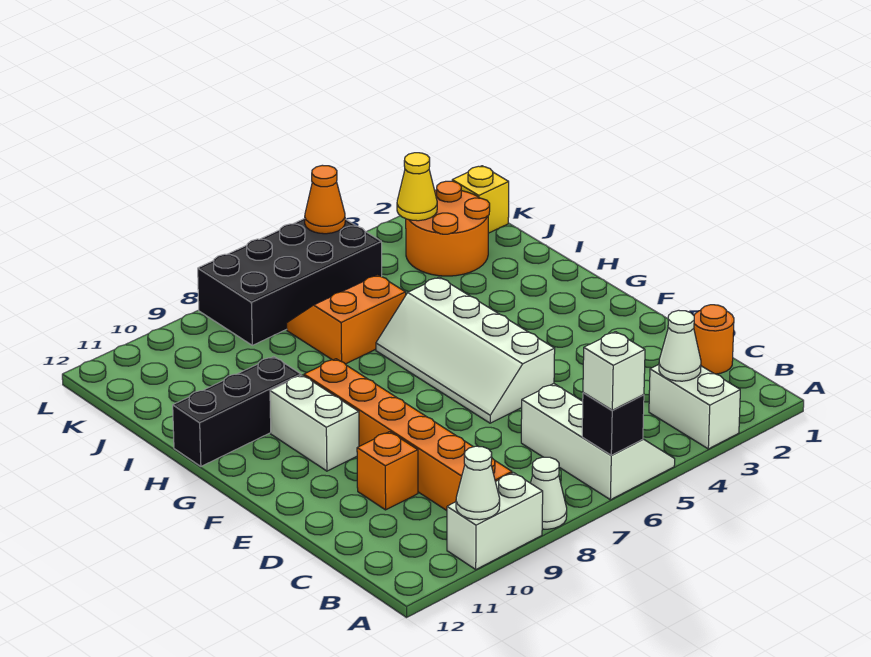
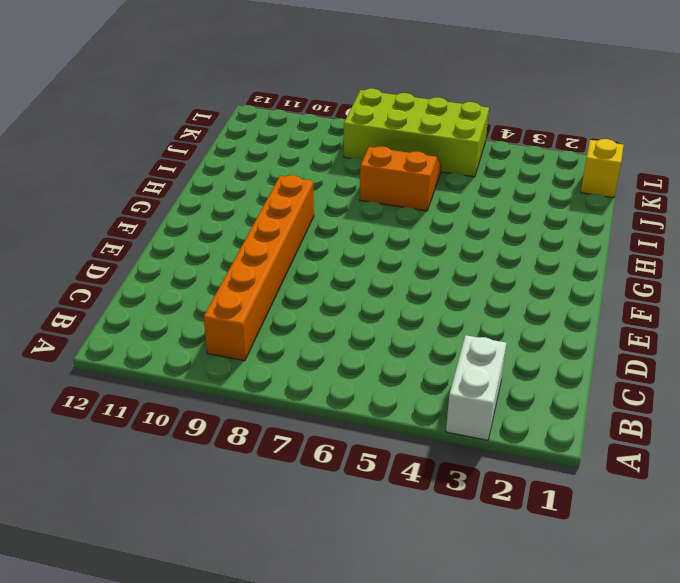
lime brick K5:L8 level 1 -> black brick K5:L8 level 1
none -> white slope A5:C6 level 1 top 6
none -> white cone A8 level 1
none -> white brick A9:A10 level 1

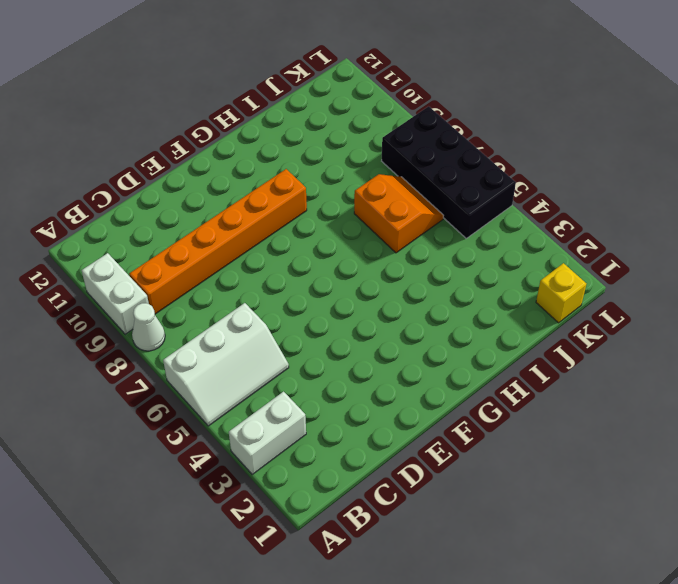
none -> orange round brick C1 level 1
none -> orange brick D10 level 1
none -> white slope E5:H6 level 1 top 5

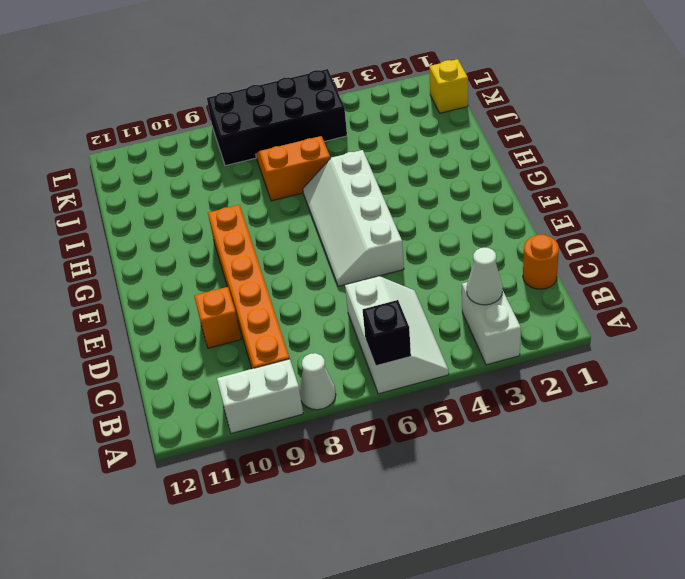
none -> white brick F10:G10 level 1
none -> black brick H10:H12 level 1
none -> orange round brick J2:K3 level 1

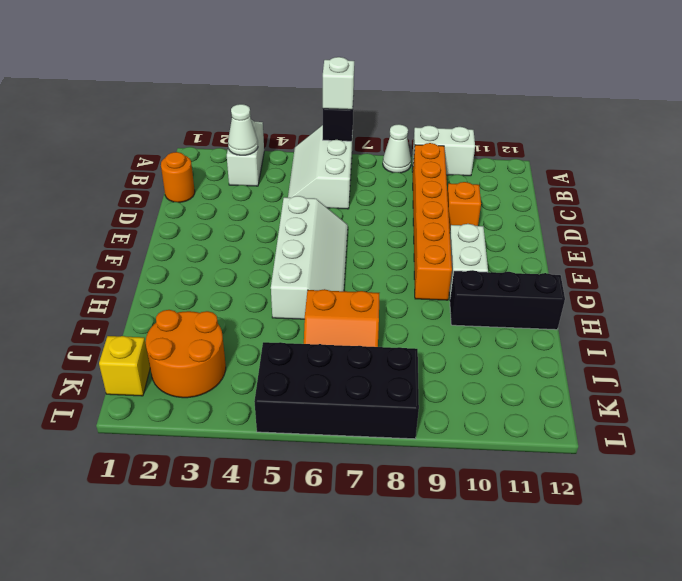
none -> white cone A10 level 2
none -> yellow cone K3 level 2
none -> orange cone L5 level 2

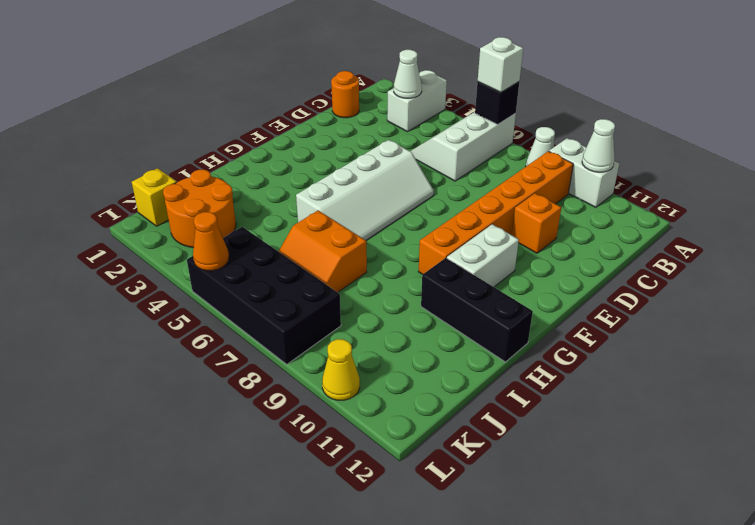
yellow cone L10 level 1 -> yellow cone K3 level 2

